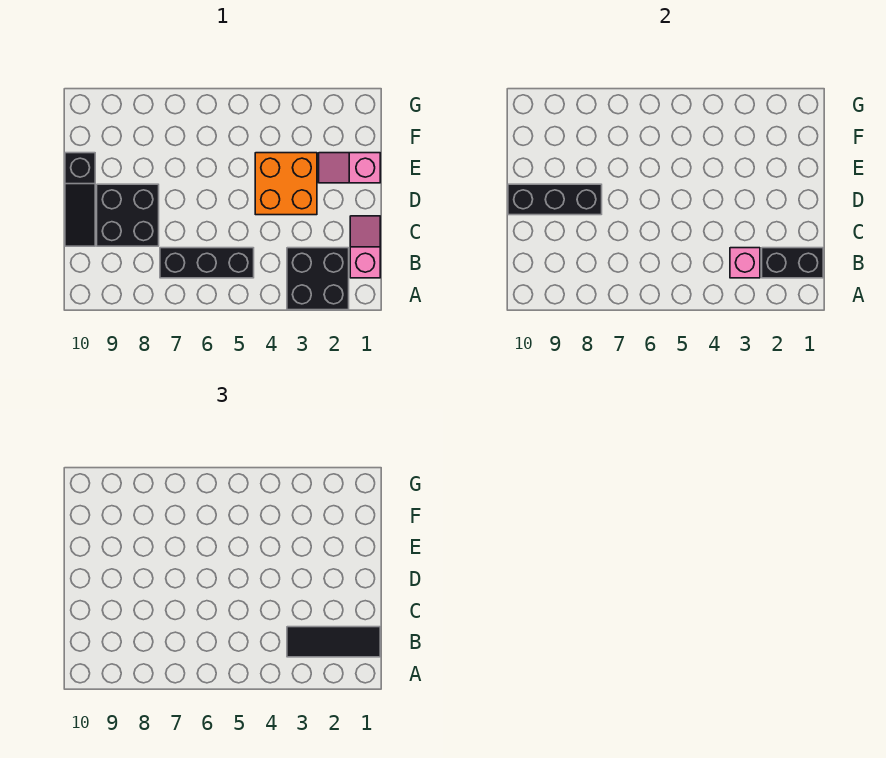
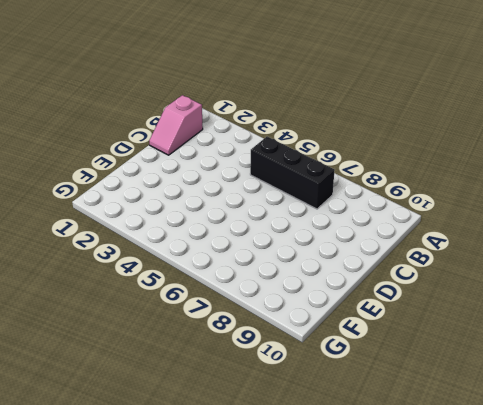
none -> black brick A2:B3 level 1
none -> black brick C8:D9 level 1

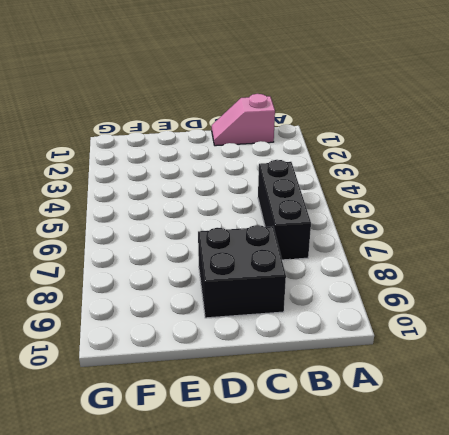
none -> black brick A2:B3 level 1
none -> black slope C10:E10 level 1 top E

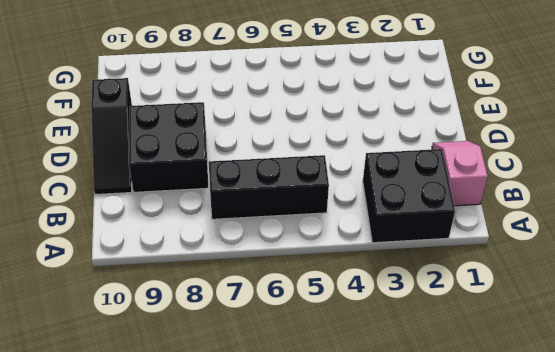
none -> orange brick D3:E4 level 1
none -> pink slope E1:E2 level 1 top 1

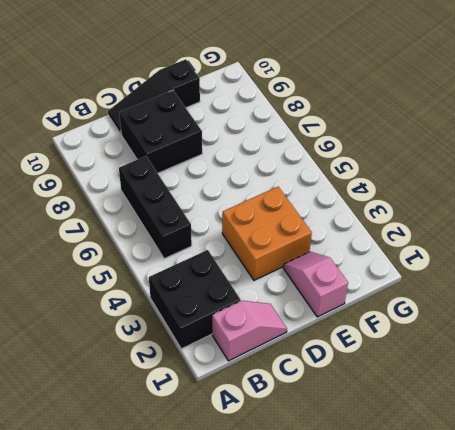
none -> black brick B1:B2 level 2
none -> pink brick B3 level 2

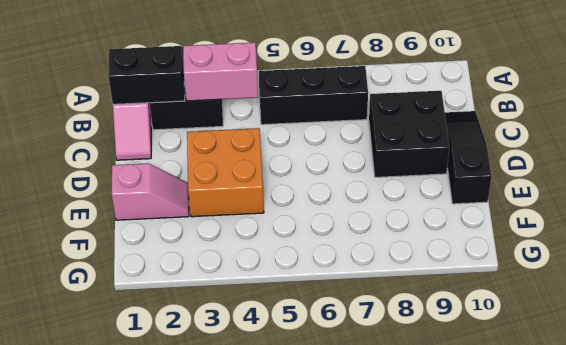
pink brick B3:B4 level 2 -> pink brick B3 level 2
none -> black brick D8:D10 level 2
none -> black tile B1:B3 level 3

